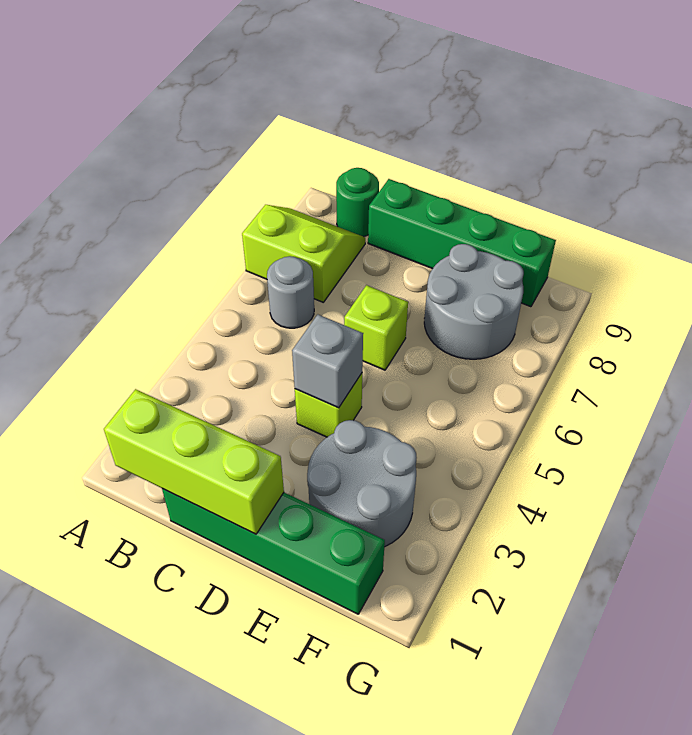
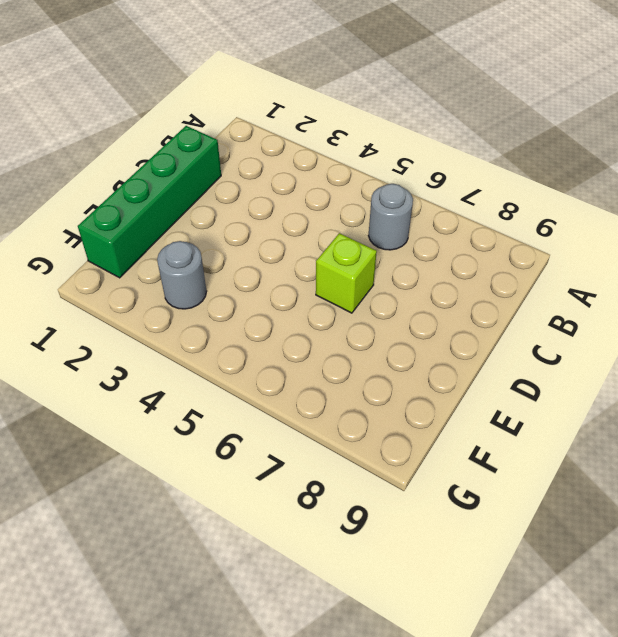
grey round brick F3 level 1 -> grey round brick E2:F3 level 1
none -> lime slope A7:B8 level 1 top 7
none -> green round brick B9 level 1

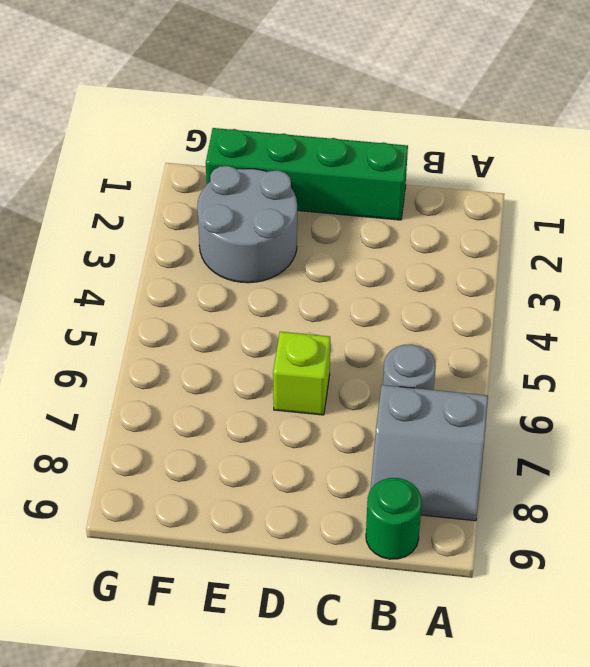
grey slope A7:B8 level 1 top 7 -> lime slope A7:B8 level 1 top 7
none -> green brick C9:F9 level 1
none -> lime brick D4 level 1

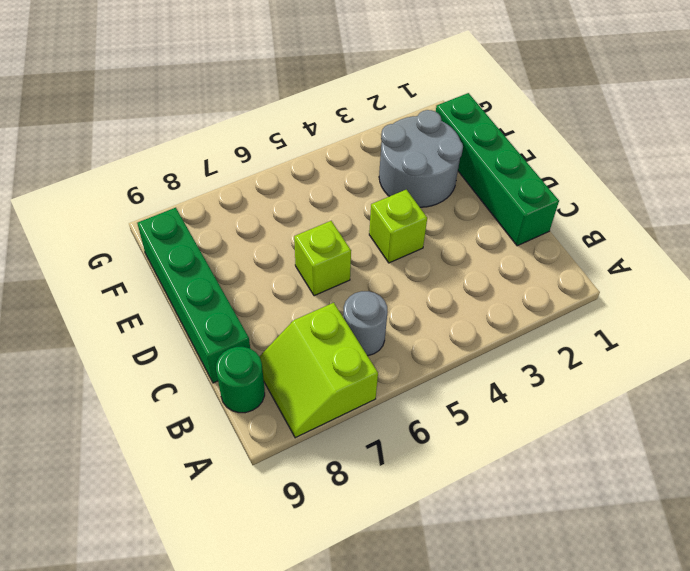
none -> grey round brick E7:F8 level 1
none -> lime brick B1:D1 level 2

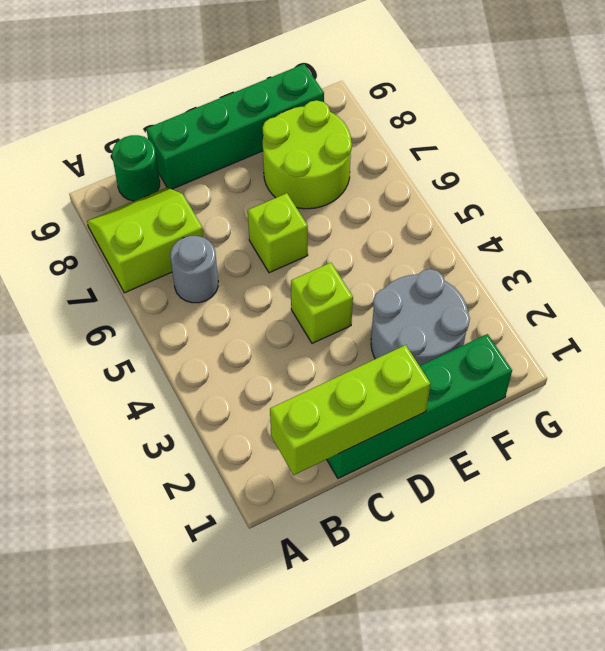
lime round brick E7:F8 level 1 -> grey round brick E7:F8 level 1
none -> grey brick D4 level 2

